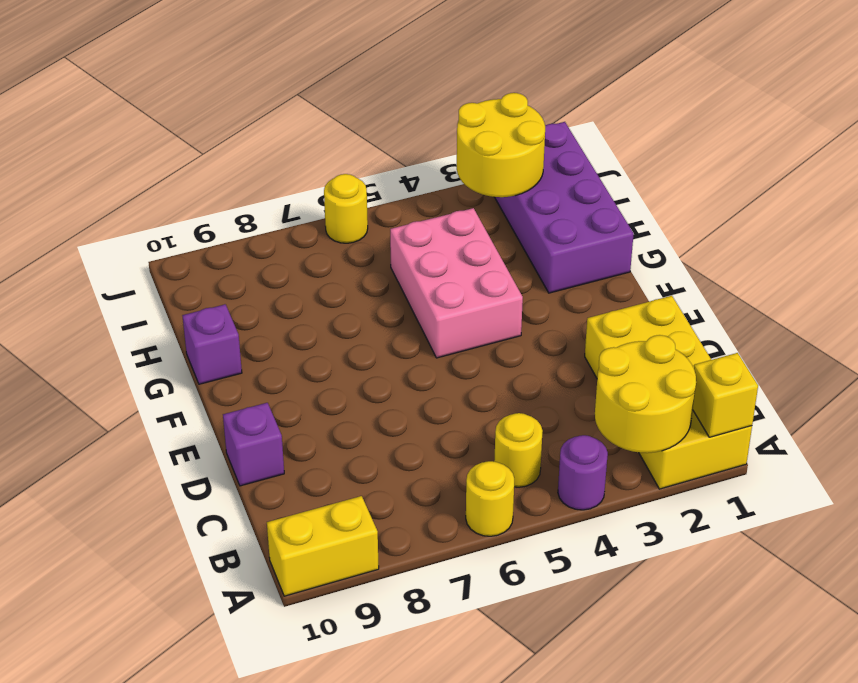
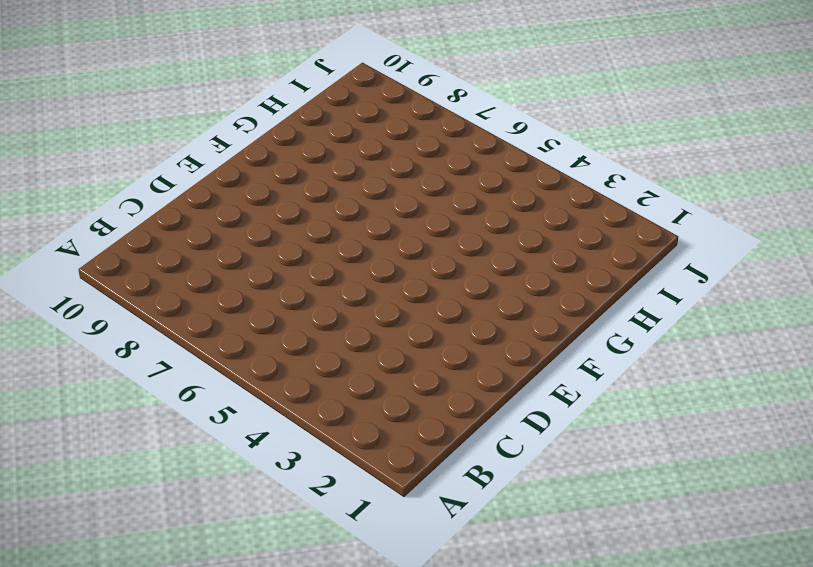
none -> yellow brick A1:D2 level 1
none -> purple round brick A4 level 1
none -> yellow round brick A6 level 1

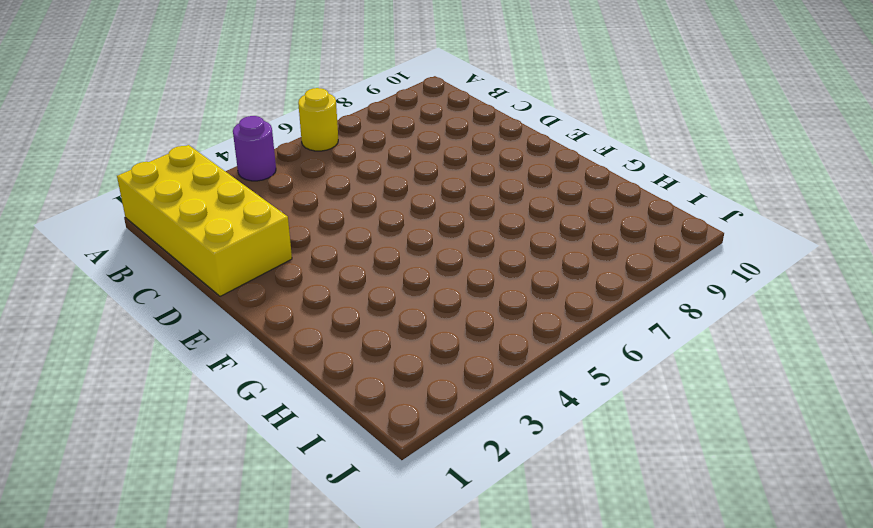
none -> yellow brick A9:A10 level 1
none -> yellow round brick B5 level 1
none -> purple brick D10 level 1

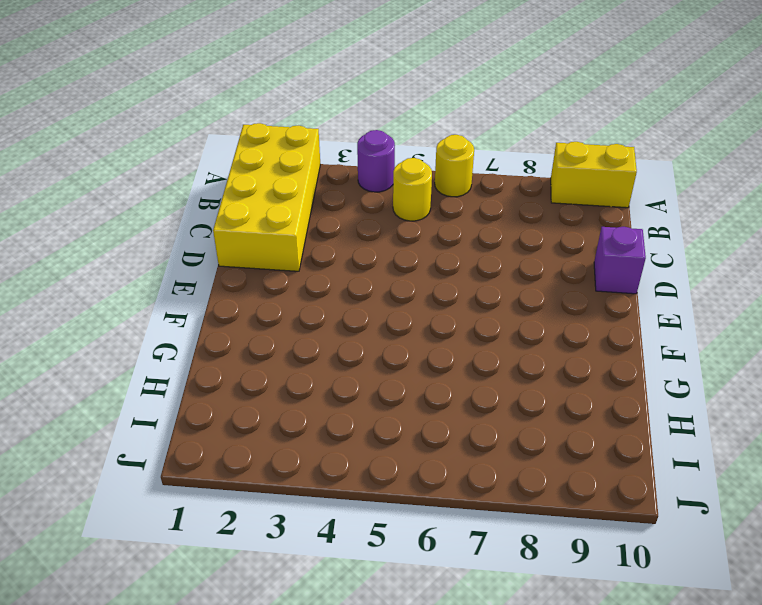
none -> pink brick F4:H5 level 1
none -> purple brick G1:J2 level 1
none -> purple brick G10 level 1

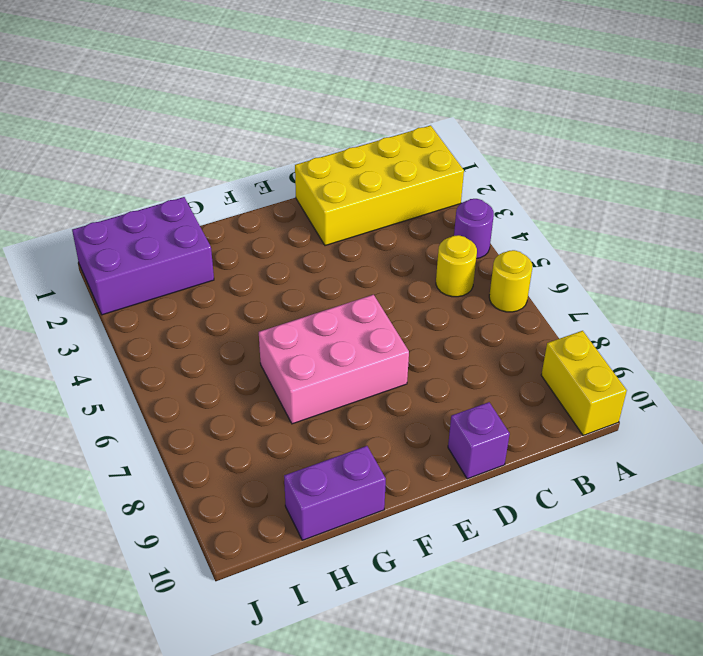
pink brick E6:G7 level 1 -> pink brick F4:H5 level 1
purple brick G10:H10 level 1 -> purple brick G10 level 1
purple brick H1:J2 level 1 -> purple brick G1:J2 level 1
none -> yellow round brick J6 level 1
none -> yellow brick A1 level 2
none -> yellow round brick A2:B3 level 2

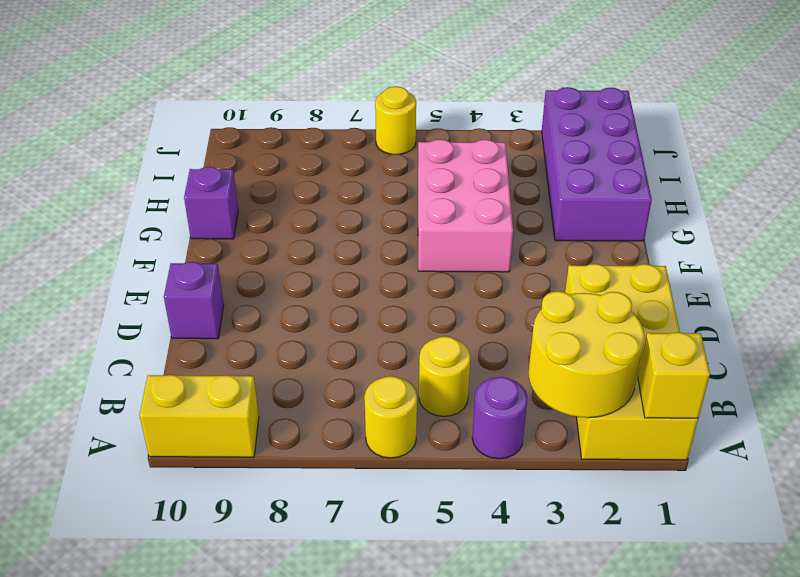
none -> yellow round brick I2:J3 level 2

